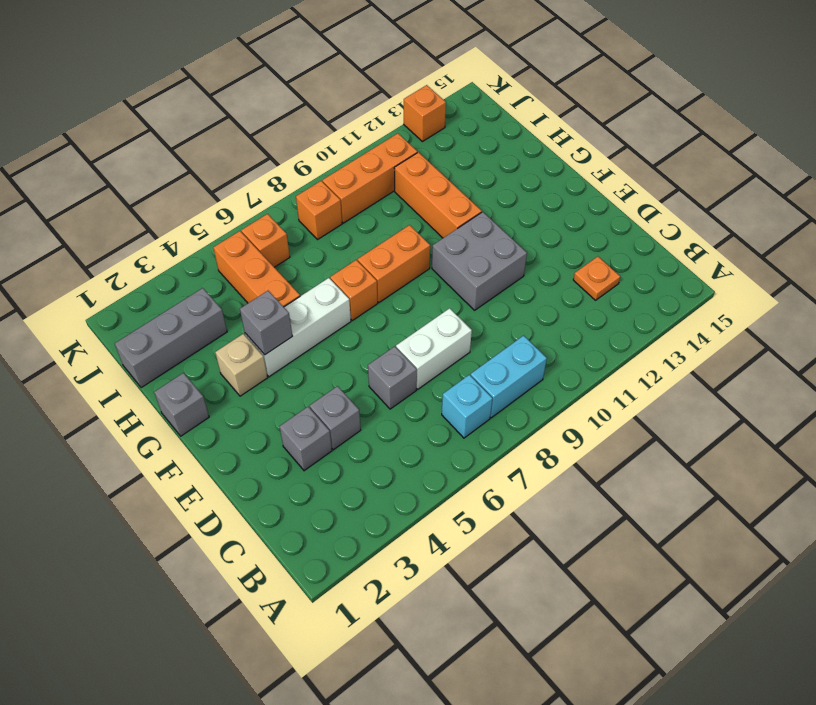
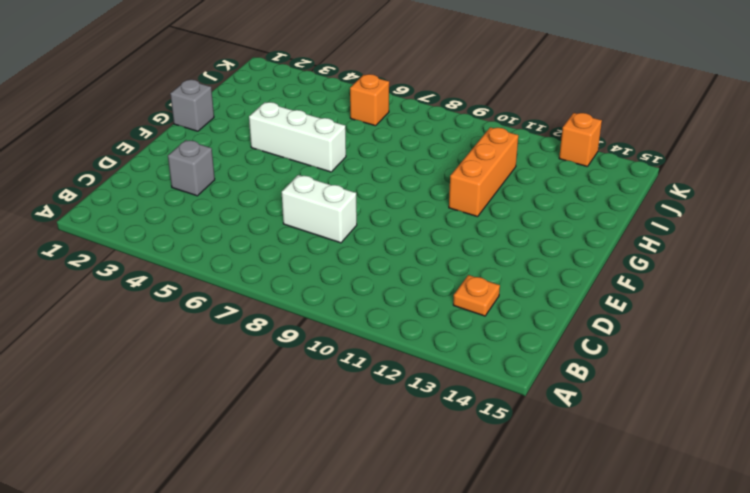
none -> cyan brick B7 level 1
none -> cyan brick B8:B9 level 1
none -> grey brick D4 level 1

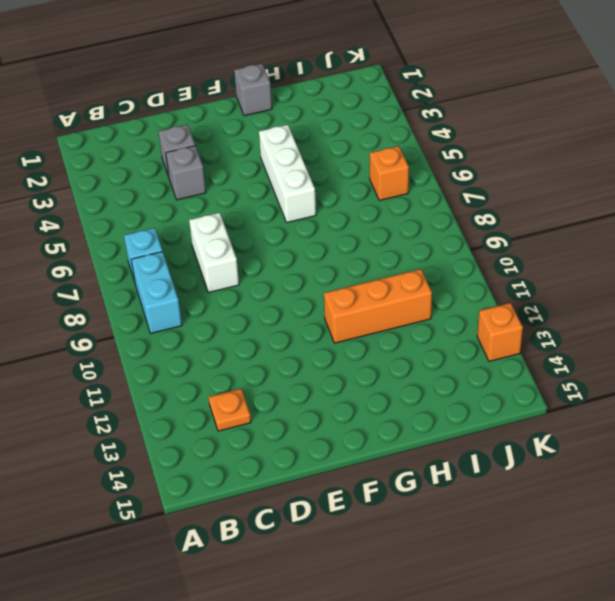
none -> grey brick D6 level 1
none -> grey brick E10:F11 level 1
none -> tan brick G3 level 1

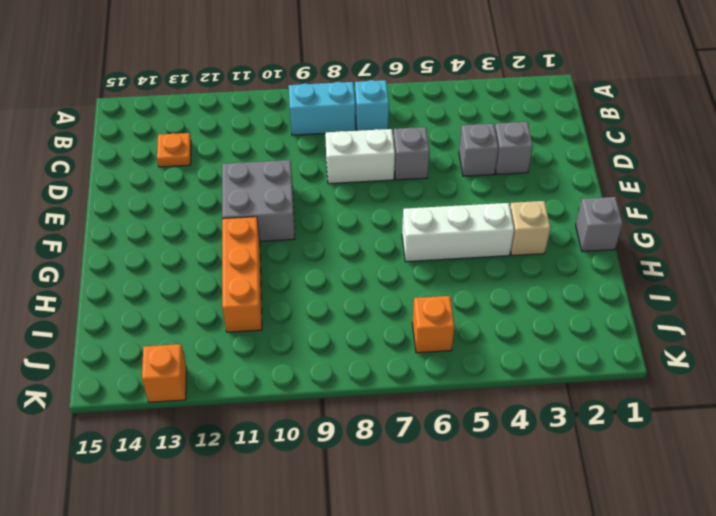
none -> orange brick G7 level 1
none -> orange brick G8:G9 level 1
none -> orange brick H5:J5 level 1

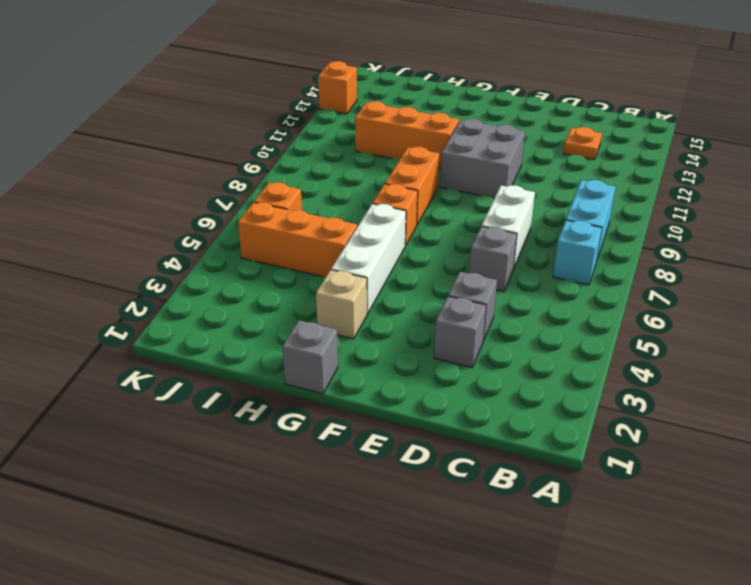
none -> grey brick I1:I3 level 1
none -> orange brick J8 level 1
none -> orange brick J9:J11 level 1

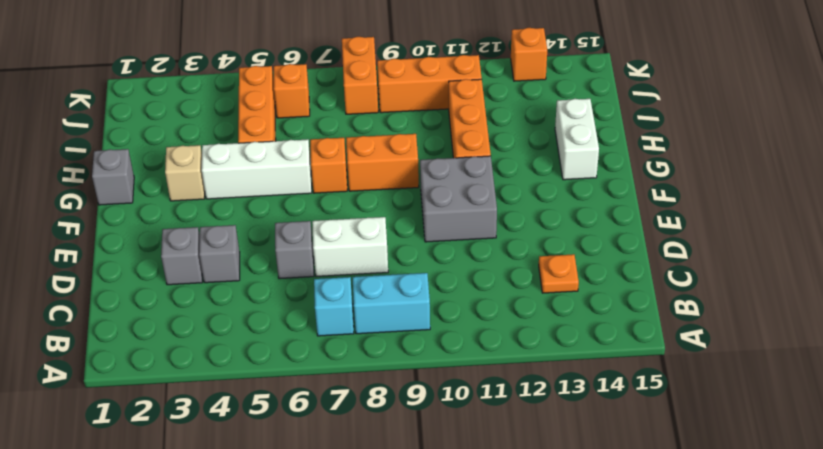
white brick G14:H14 level 1 -> none
orange brick J8:K8 level 1 -> orange brick J8 level 1
none -> grey brick I1:I3 level 1
none -> grey brick G4 level 2

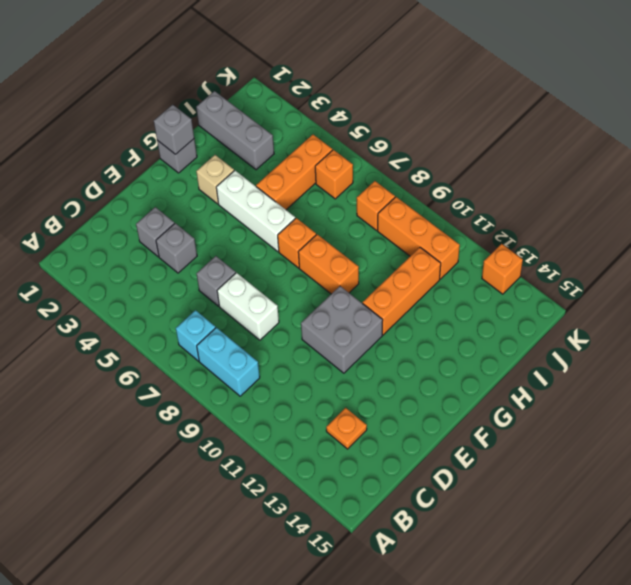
grey brick G1 level 2 -> grey brick G4 level 2

